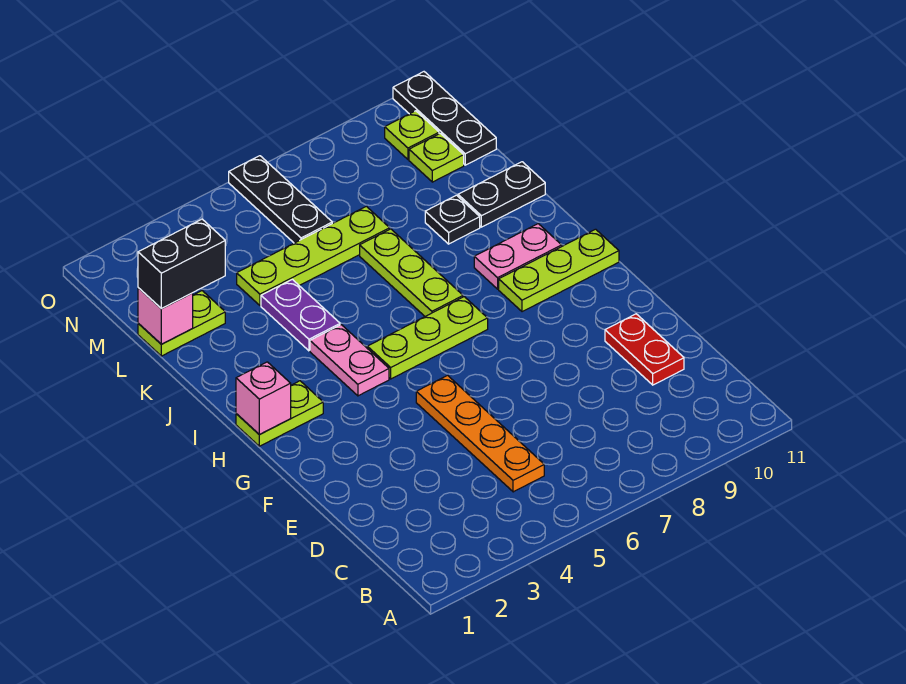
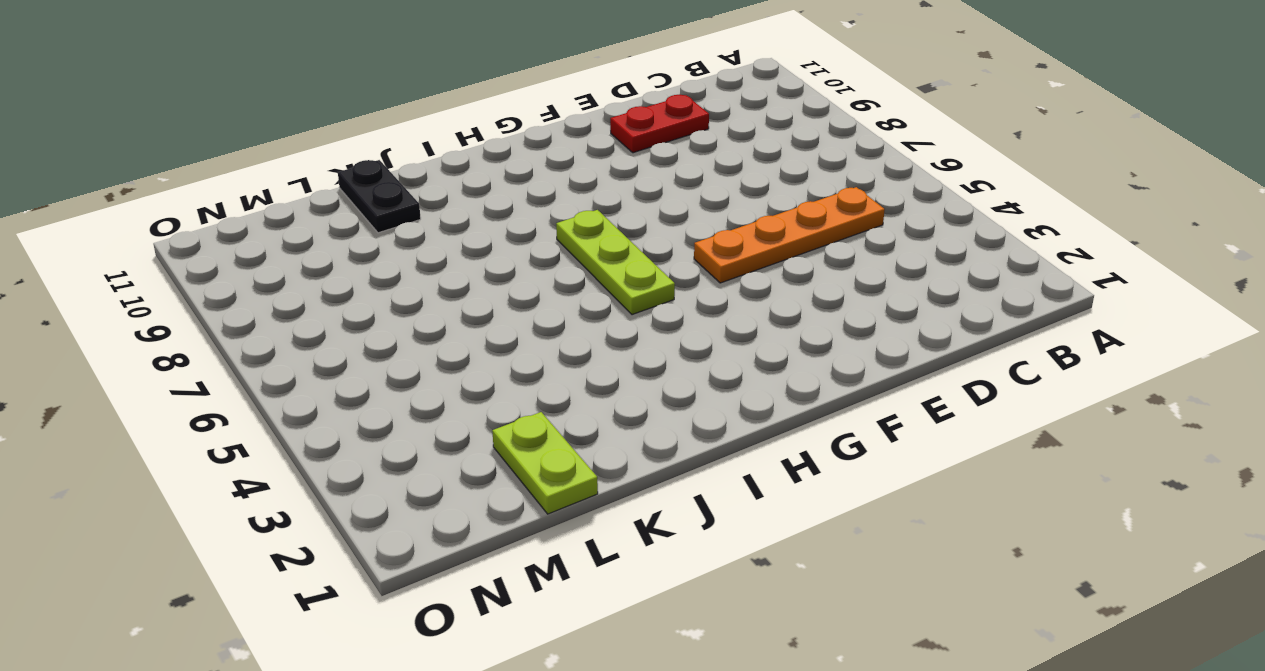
none -> lime plate H1:H2 level 1
none -> pink plate H4:I4 level 1
none -> lime plate H9:H11 level 1

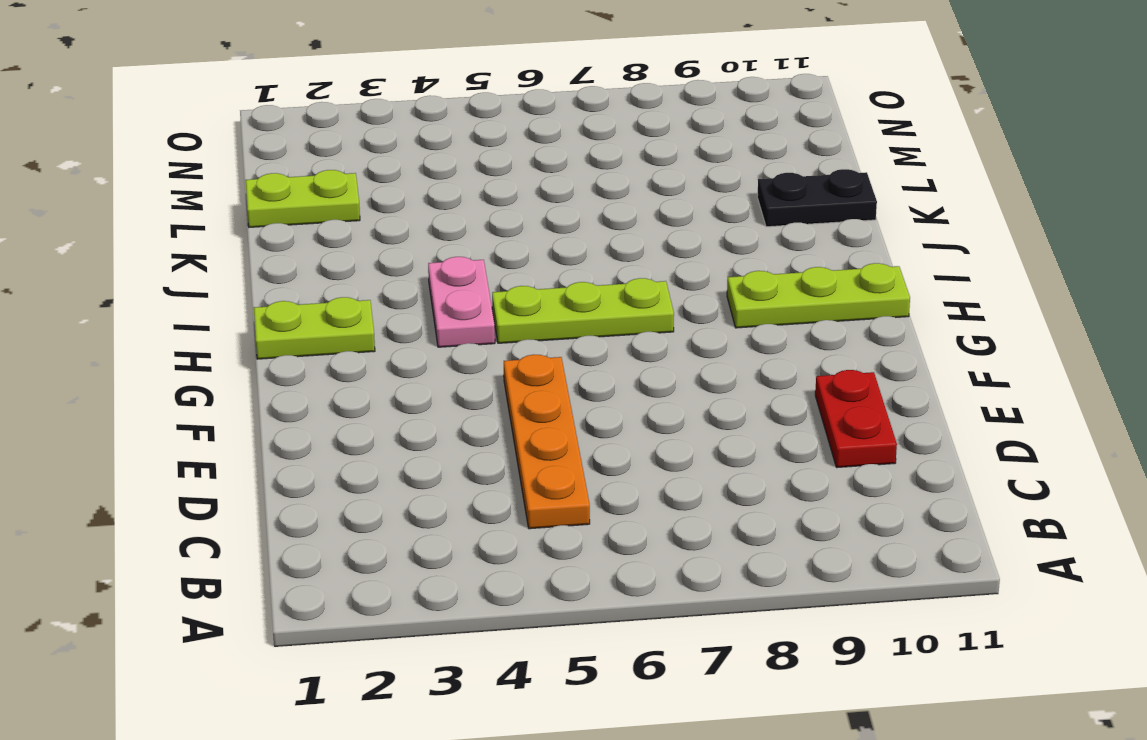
none -> lime plate I7:K7 level 1
none -> pink plate I9:I10 level 1
none -> purple plate J4:K4 level 1

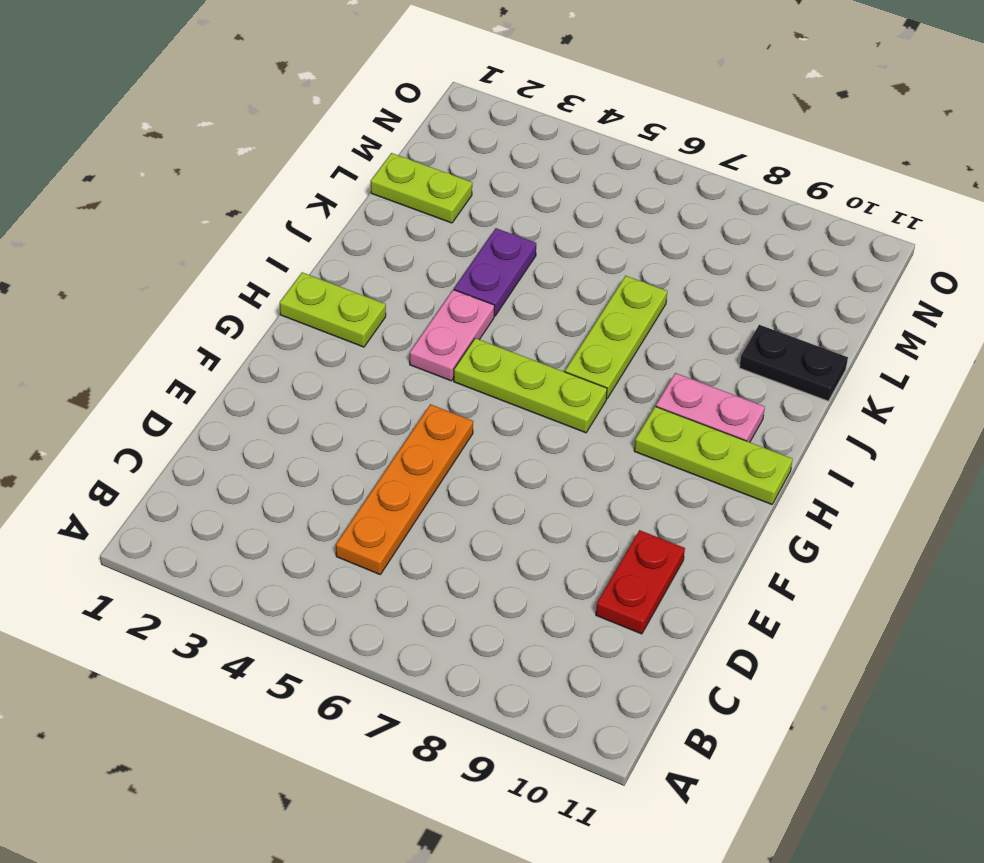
none -> black plate K9 level 1
none -> lime plate L4:L7 level 1
none -> black plate M6:O6 level 1

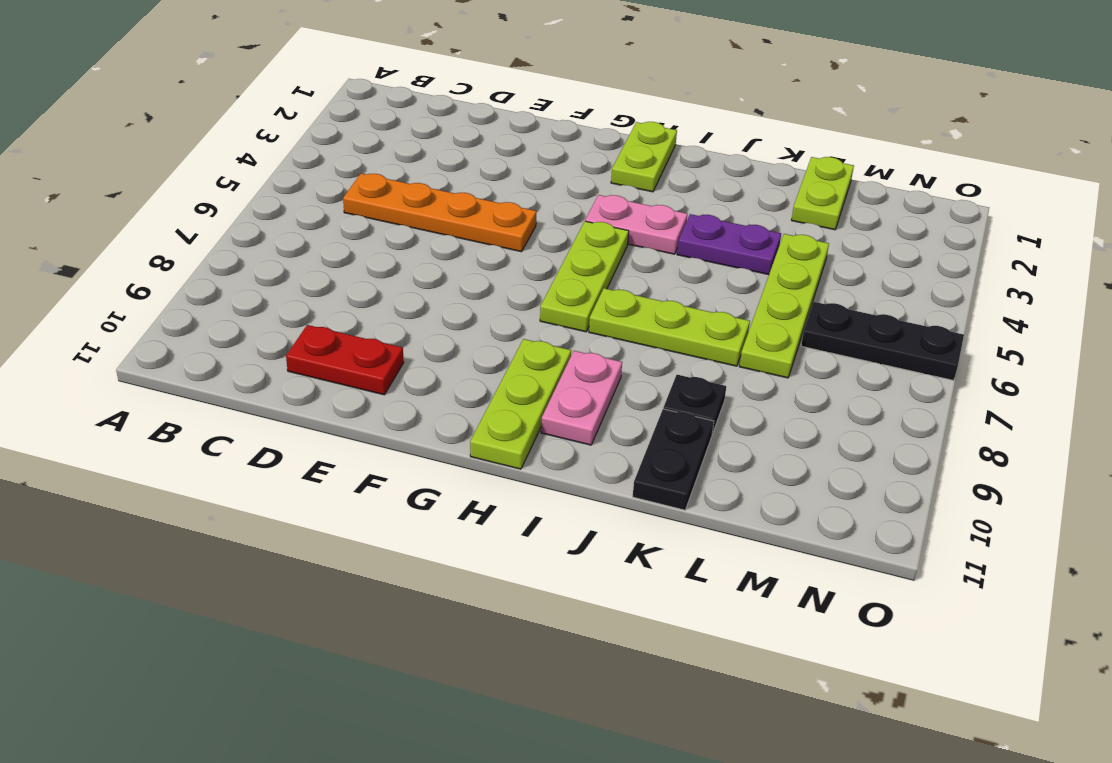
none -> lime plate M10 level 1
none -> black plate M11:O11 level 1
none -> lime plate N10 level 1

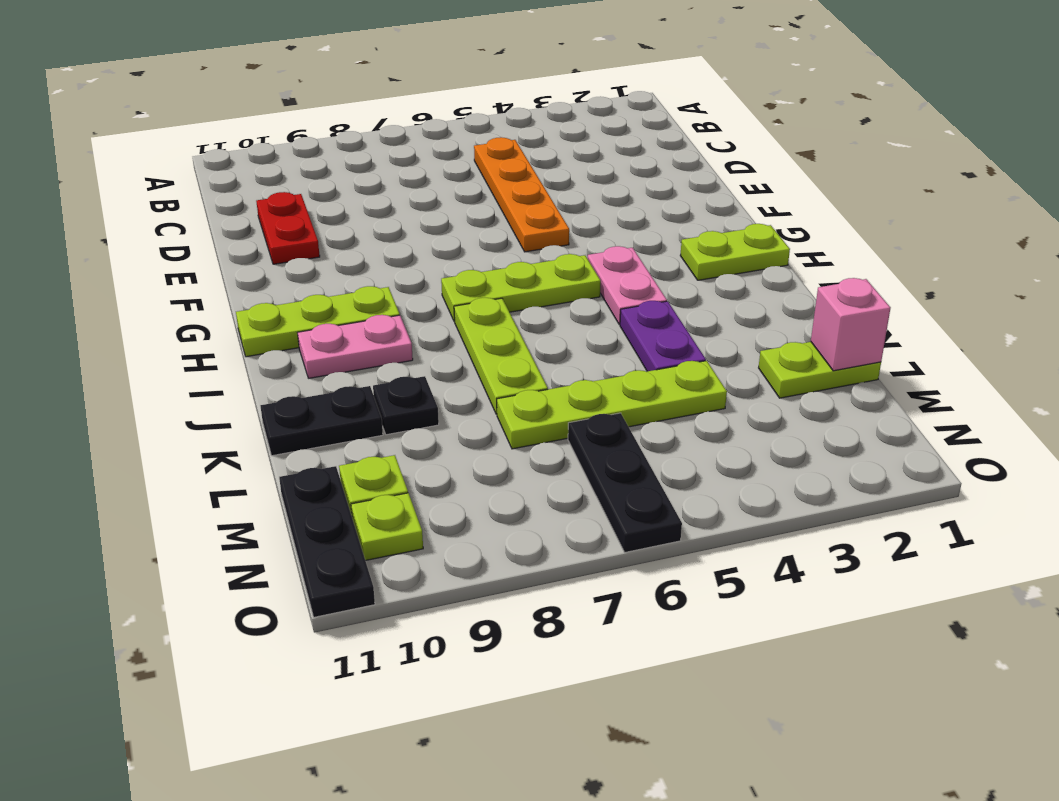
none -> pink brick H1 level 2
none -> black brick L1:L2 level 3

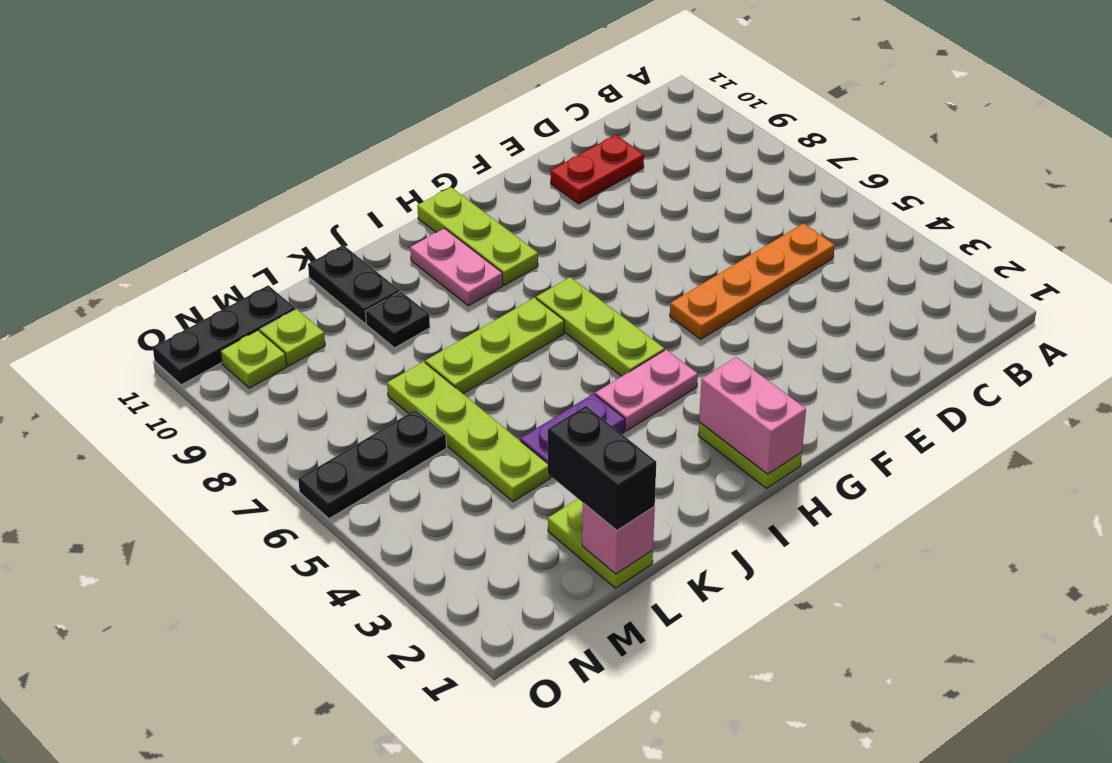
pink brick H1:H2 level 2 -> pink brick H1 level 2

